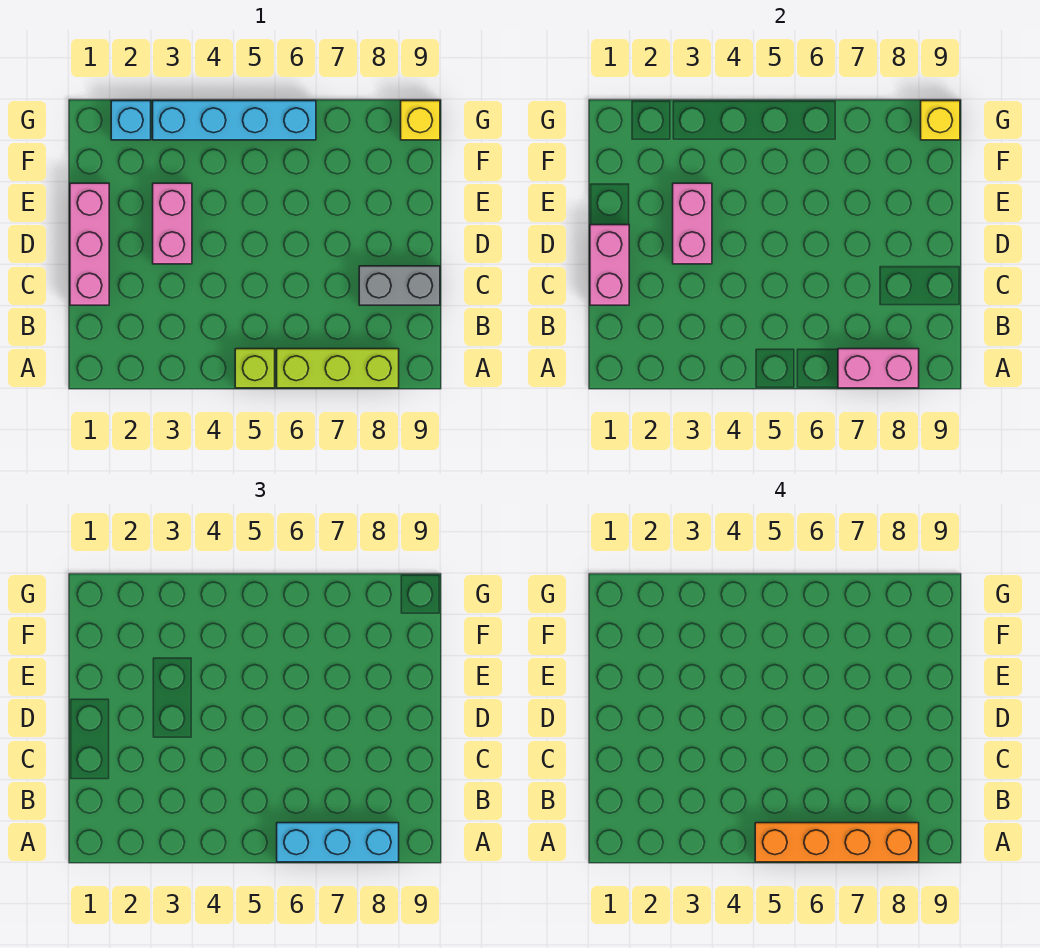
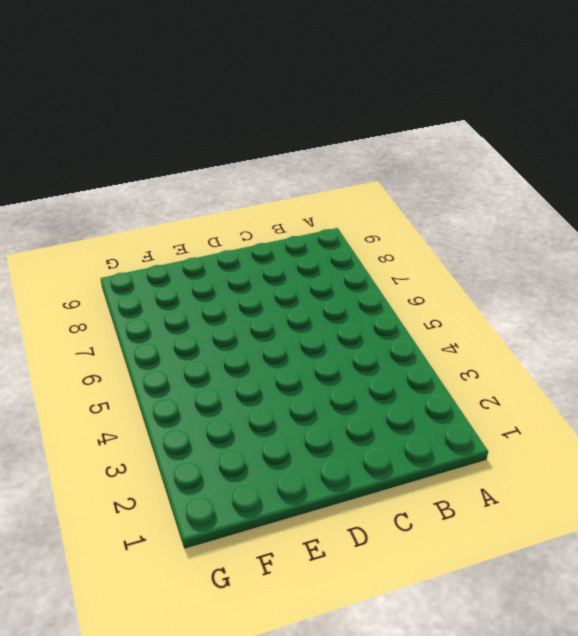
none -> lime brick A5 level 1
none -> lime brick A6:A8 level 1
none -> pink brick C1:E1 level 1

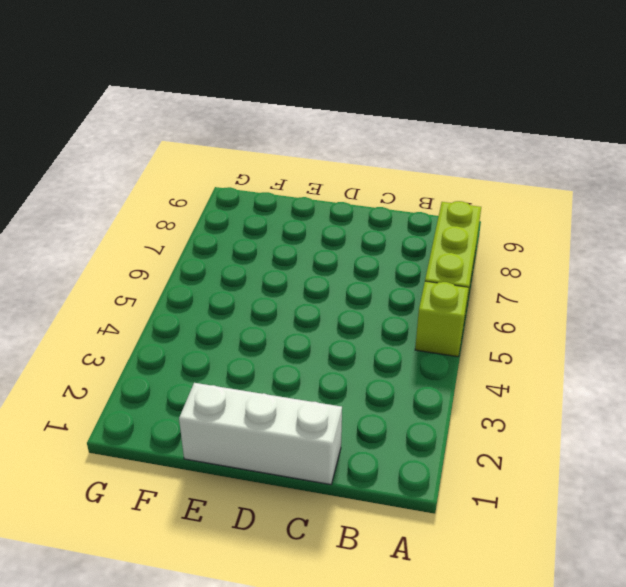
white brick C1:E1 level 1 -> pink brick C1:E1 level 1
none -> grey brick C8:C9 level 1
none -> pink brick D3:E3 level 1
none -> cyan brick G2 level 1

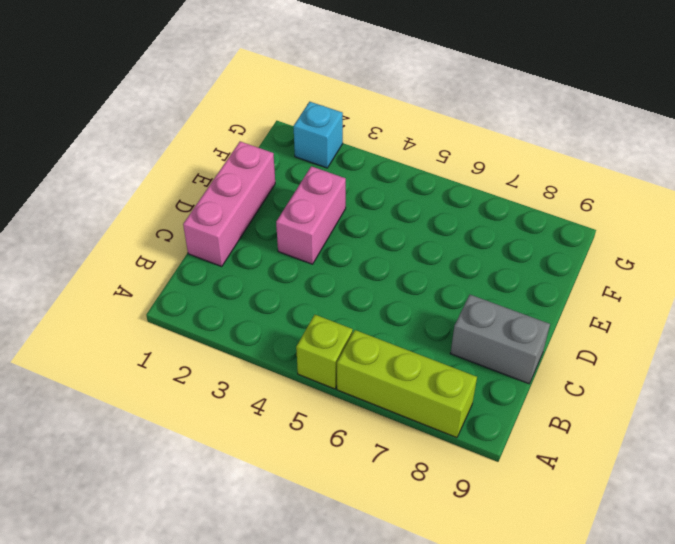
none -> cyan brick G3:G6 level 1
none -> yellow brick G9 level 1
none -> pink brick A7:A8 level 2

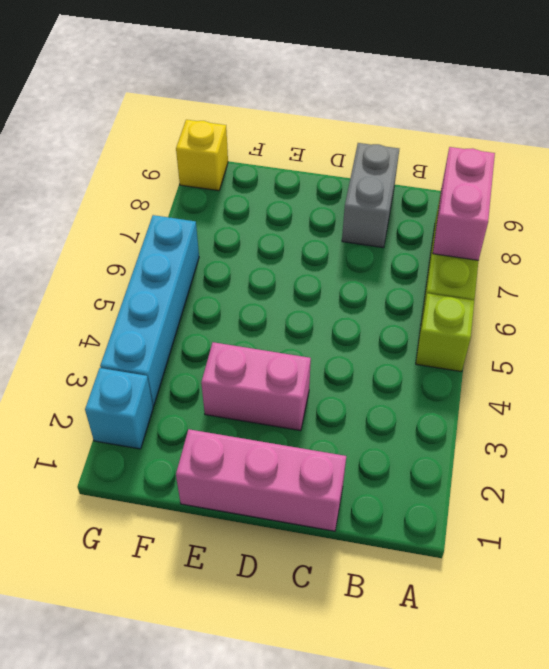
none -> pink brick C1:D1 level 2
none -> pink brick D3:E3 level 2
none -> yellow brick G9 level 2

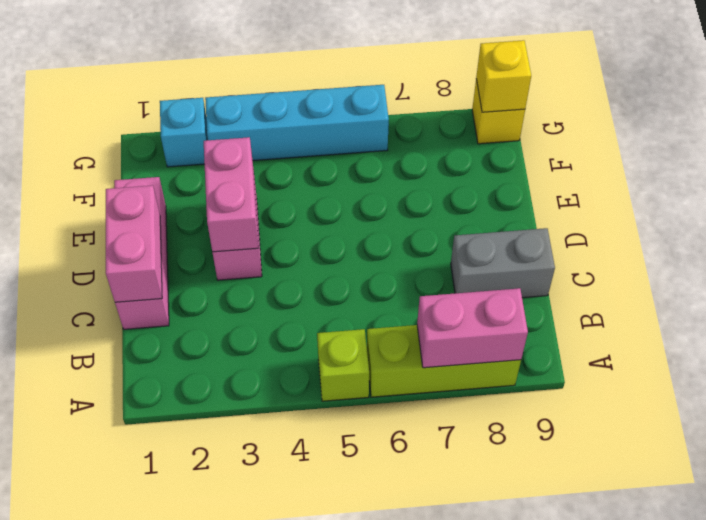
none -> cyan brick A6:A8 level 3
none -> orange brick A5:A8 level 4

